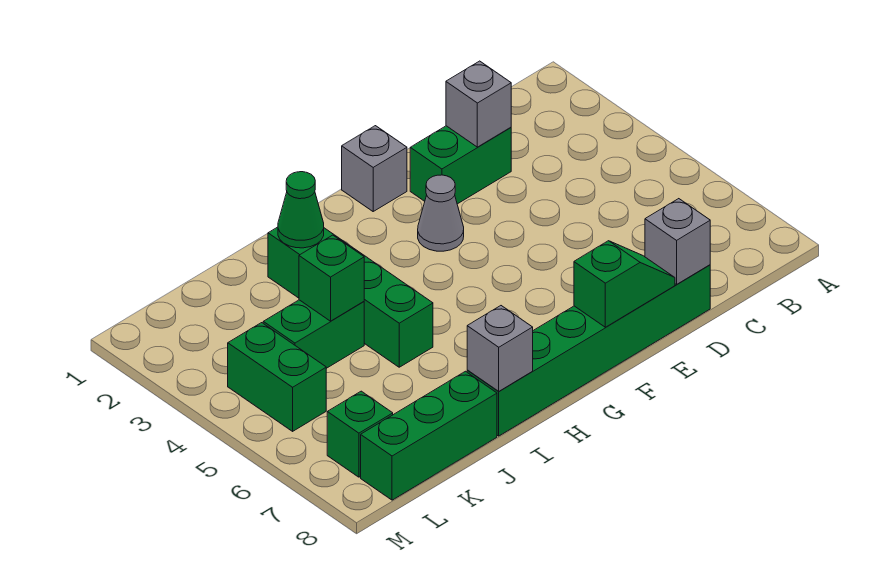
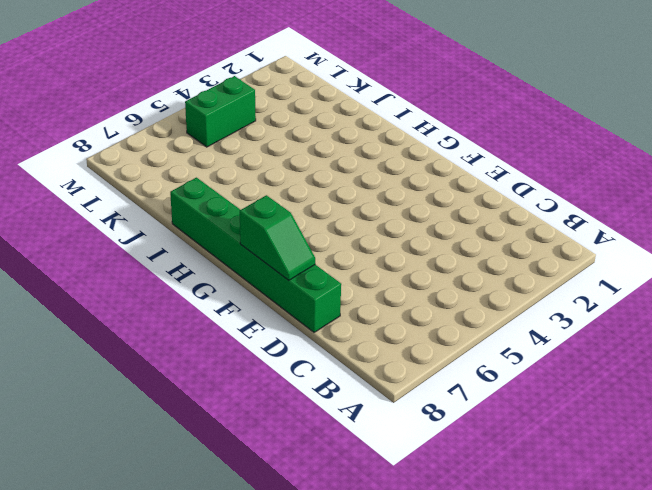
none -> green brick D2:E2 level 1
none -> grey brick F1 level 1
none -> grey cone F3 level 1

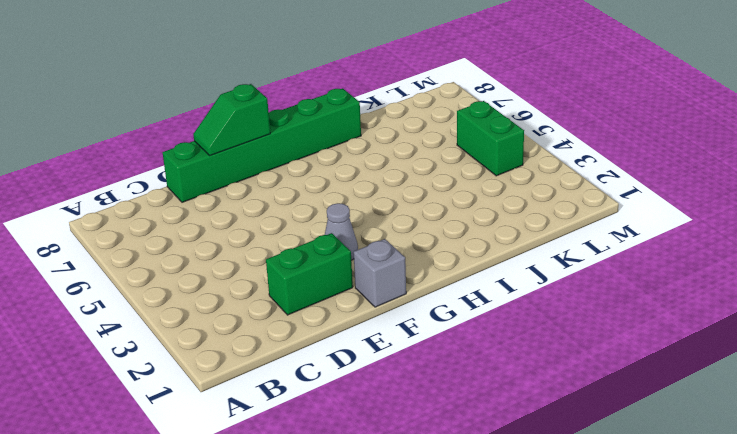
none -> green brick I2:I5 level 1
none -> green brick J4:K4 level 1
none -> green brick J8:L8 level 1

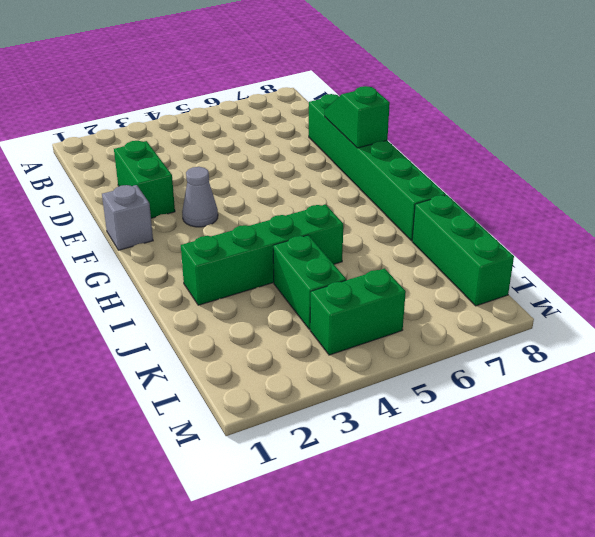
none -> green brick L7 level 1
none -> grey brick D2 level 2
none -> grey brick D8 level 2

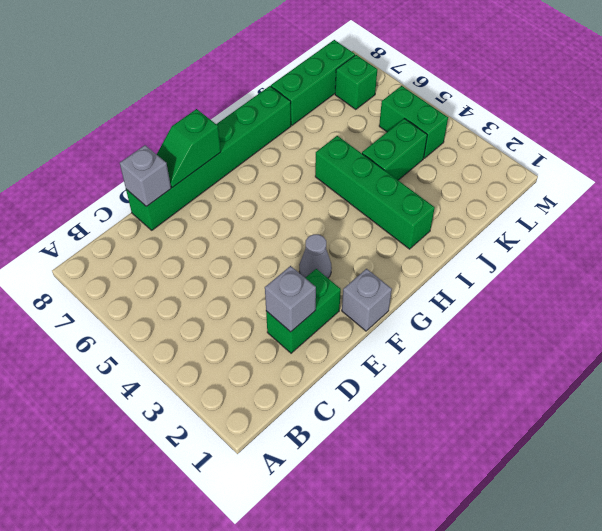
none -> green cone I2 level 2
none -> grey brick I8 level 2
none -> green brick J4 level 2

